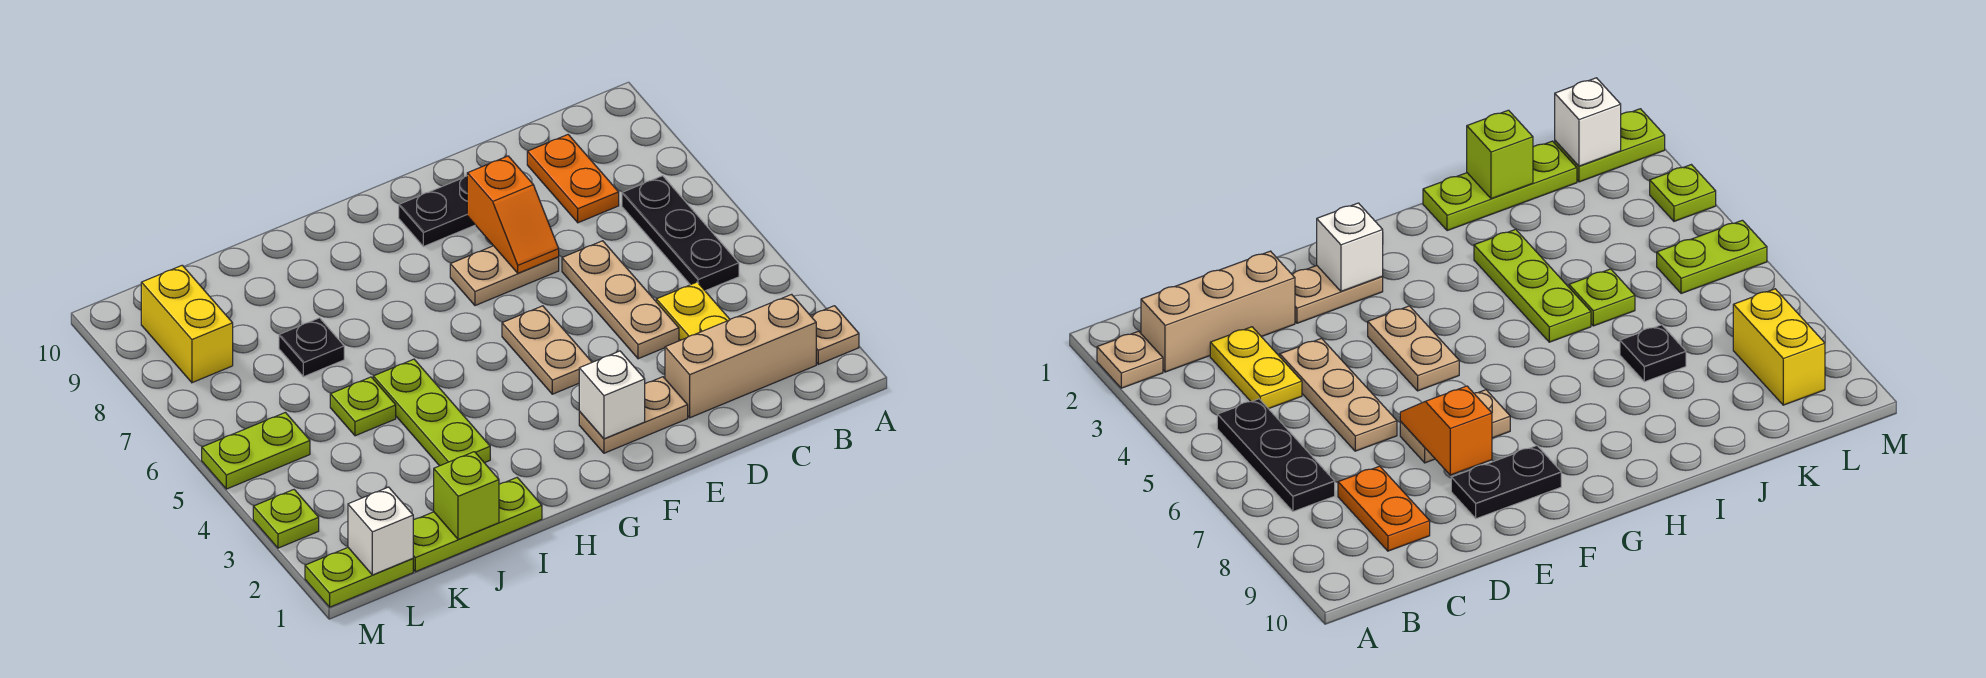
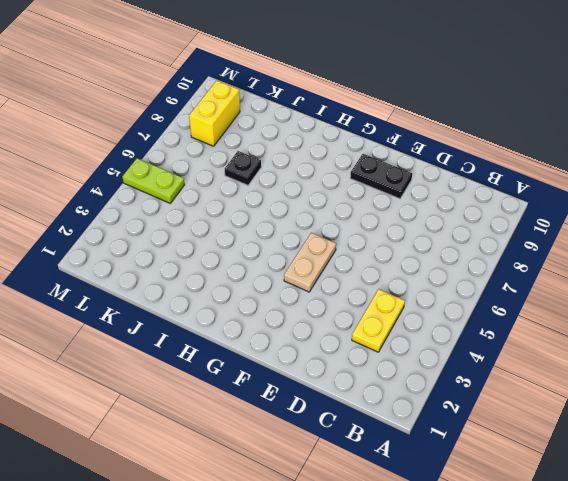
none -> tan plate A2 level 1
none -> tan brick B2:D2 level 1
none -> black plate B5:B7 level 1

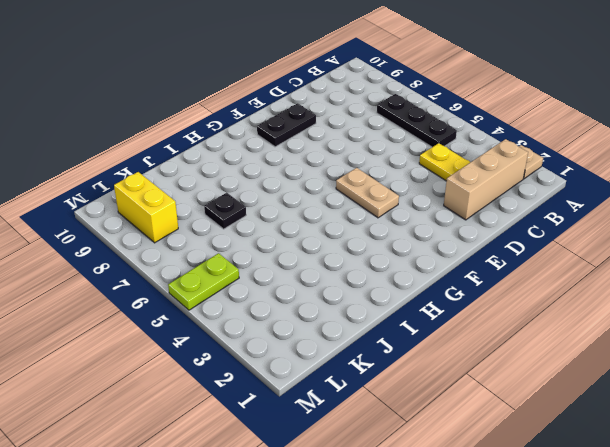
none -> orange plate C8:C9 level 1
none -> tan plate D4:D6 level 1
none -> tan plate E2:F2 level 1

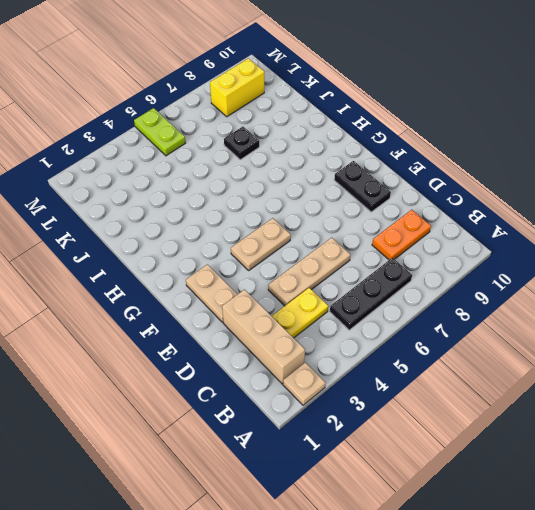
none -> tan plate E7:F7 level 1
none -> lime plate I1:K1 level 1
none -> lime plate I3:I5 level 1

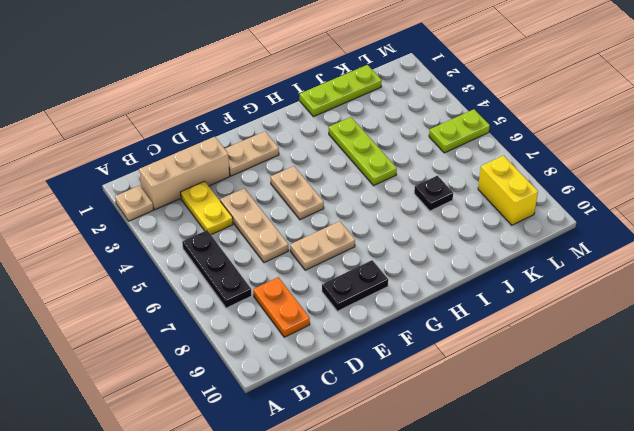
none -> lime plate J5 level 1
none -> lime plate L1:M1 level 1
none -> lime plate M3 level 1

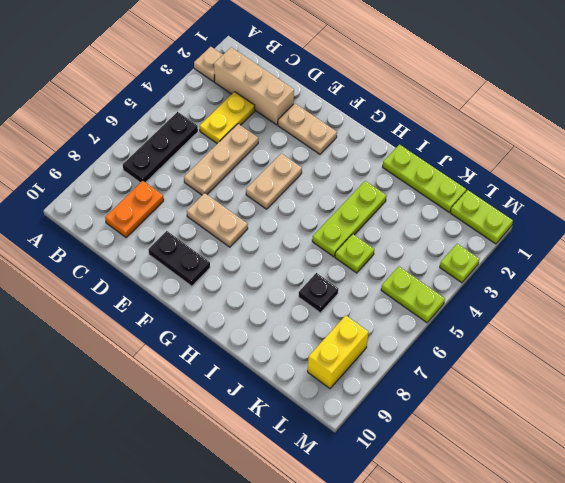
none -> orange slope E7:E8 level 2 top 8
none -> white brick F2 level 2
none -> lime brick J1 level 2

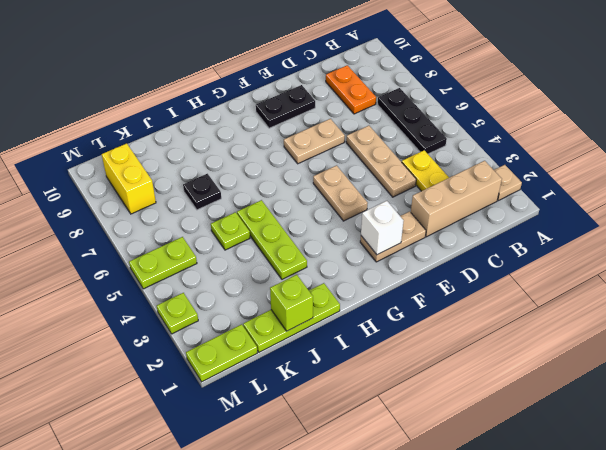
none -> orange slope E7:E8 level 2 top 8
none -> white brick L1 level 2

